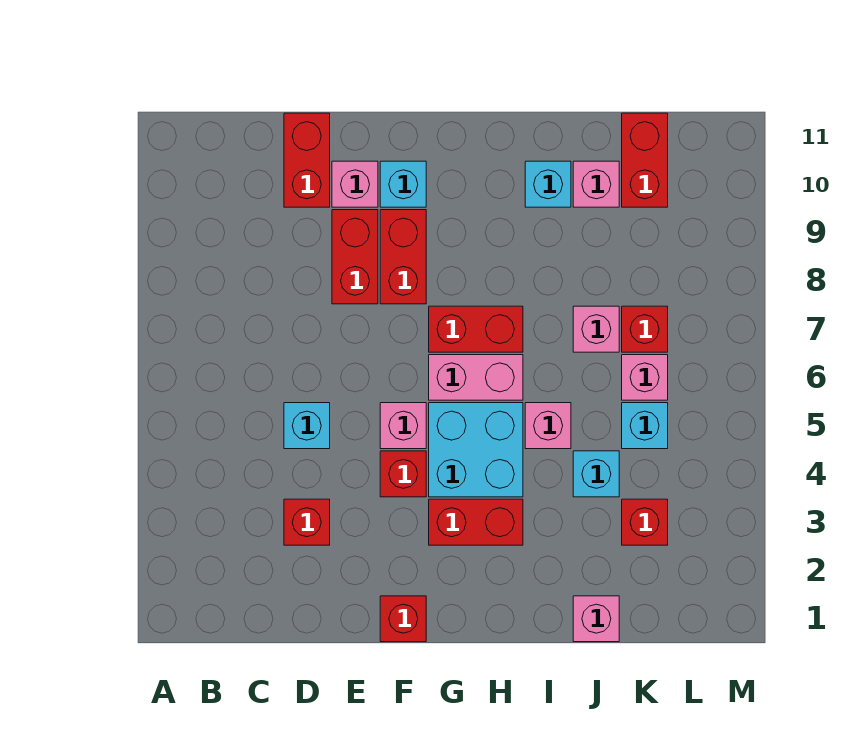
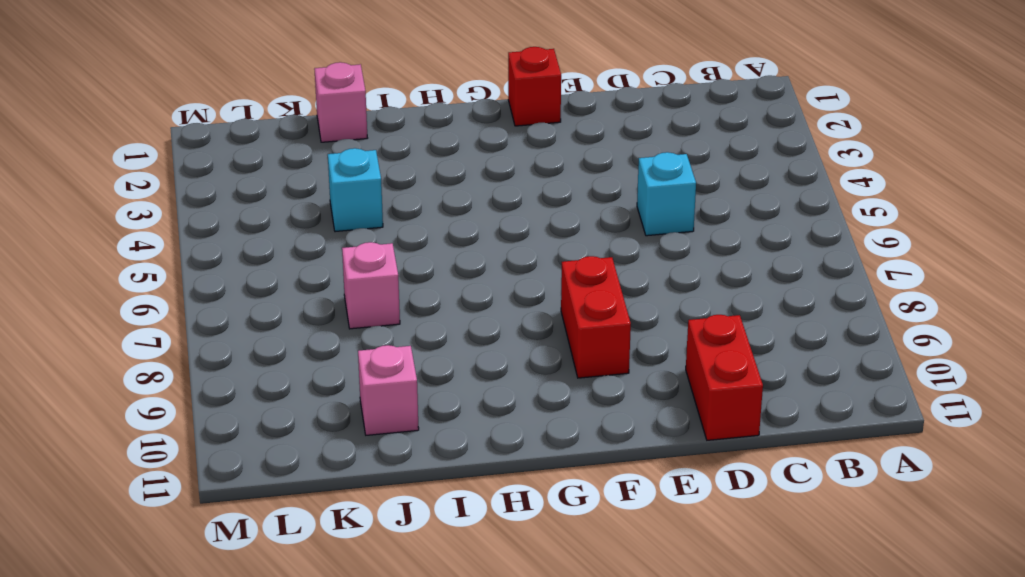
none -> red brick D3 level 1
none -> red brick E8:E9 level 1
none -> pink brick E10 level 1

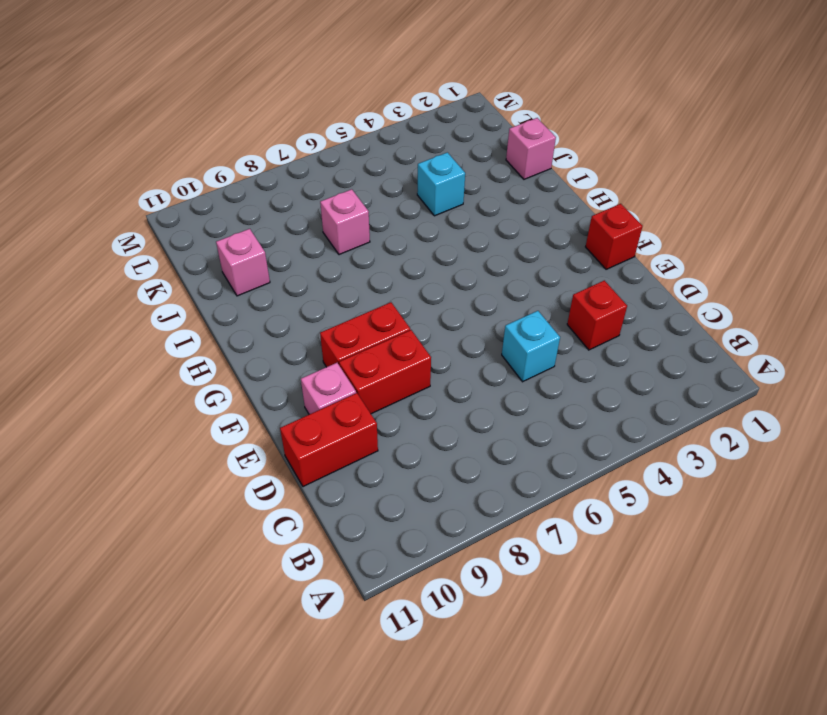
none -> red brick F4 level 1
none -> pink brick F5 level 1
none -> cyan brick F10 level 1

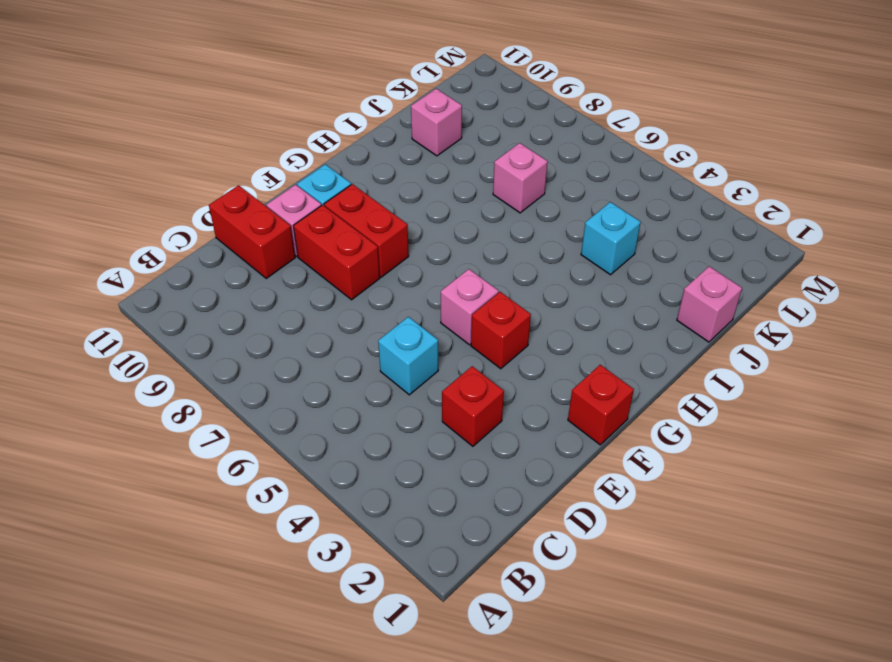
none -> red brick G3:H3 level 1
none -> cyan brick G4:H5 level 1
none -> pink brick G6:H6 level 1

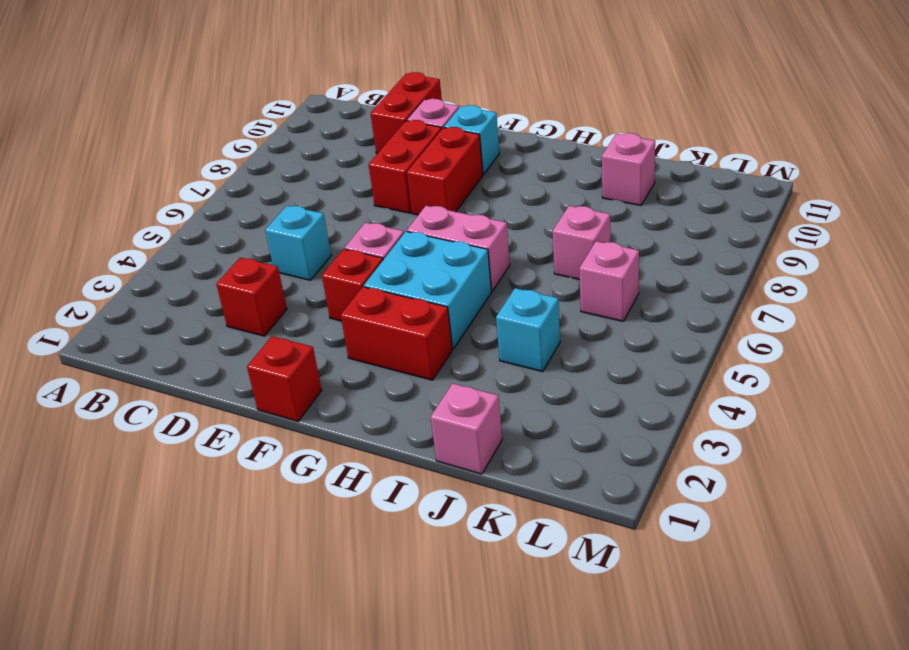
none -> red brick G7:H7 level 1
none -> pink brick I5 level 1
none -> cyan brick I10 level 1

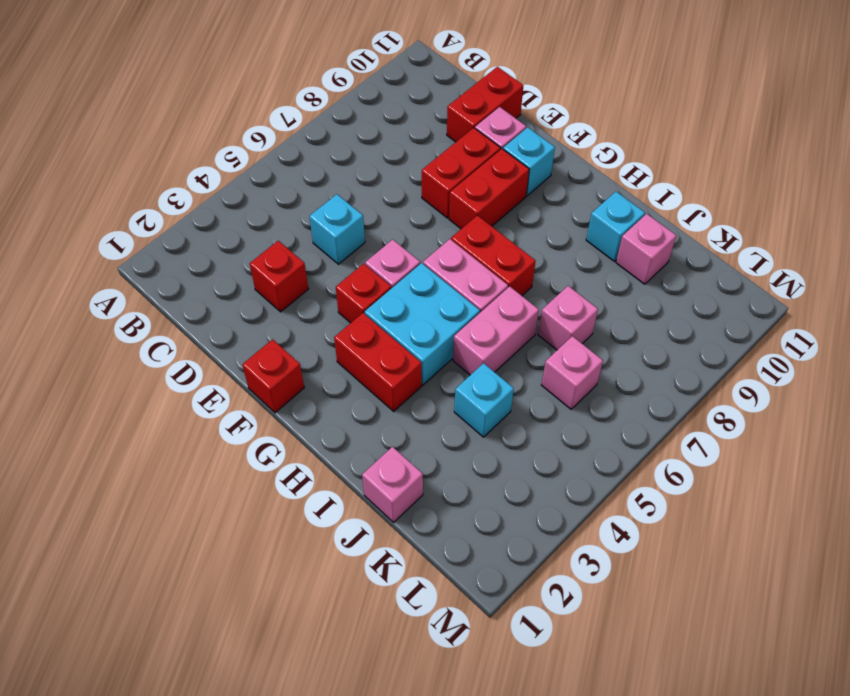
pink brick I5:I6 level 1 -> pink brick I5 level 1
none -> red brick K3 level 1
none -> cyan brick K5 level 1
none -> red brick K7 level 1

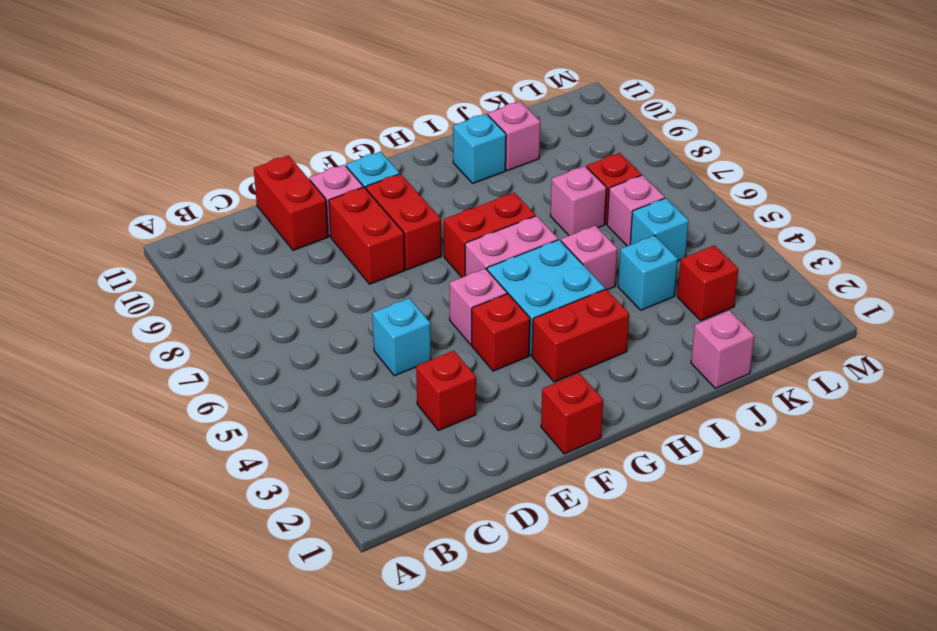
none -> red brick K10:K11 level 1

